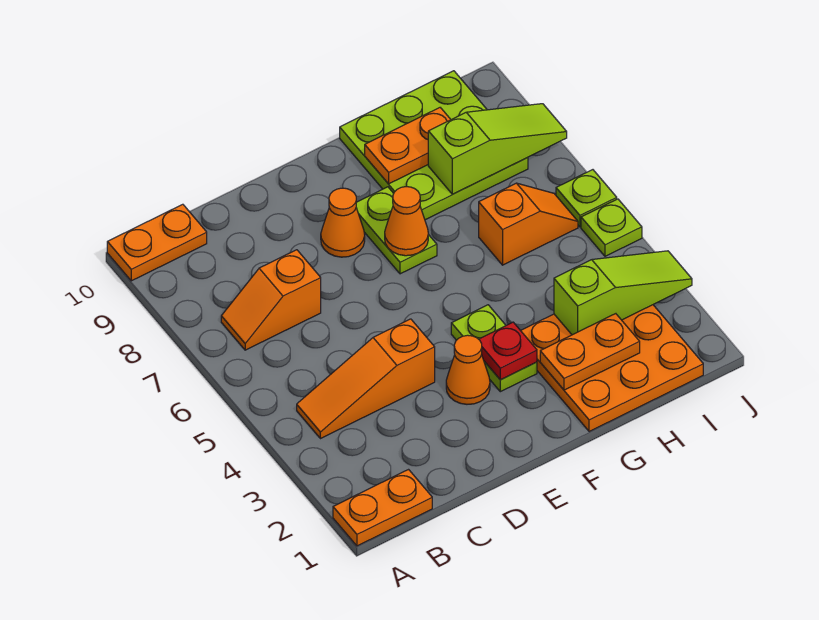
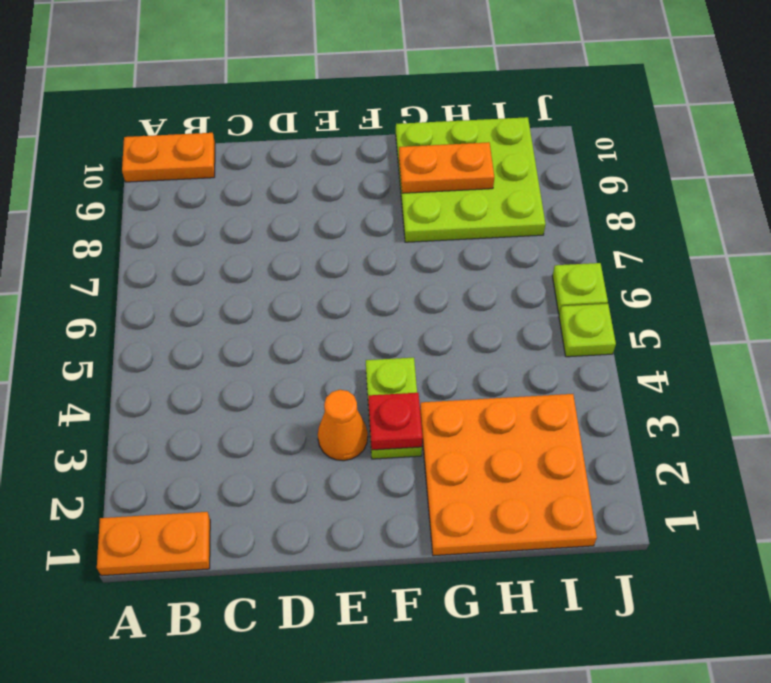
none -> orange slope B4:D4 level 1 top D
none -> orange slope B7:C7 level 1 top C
none -> orange cone E8 level 1

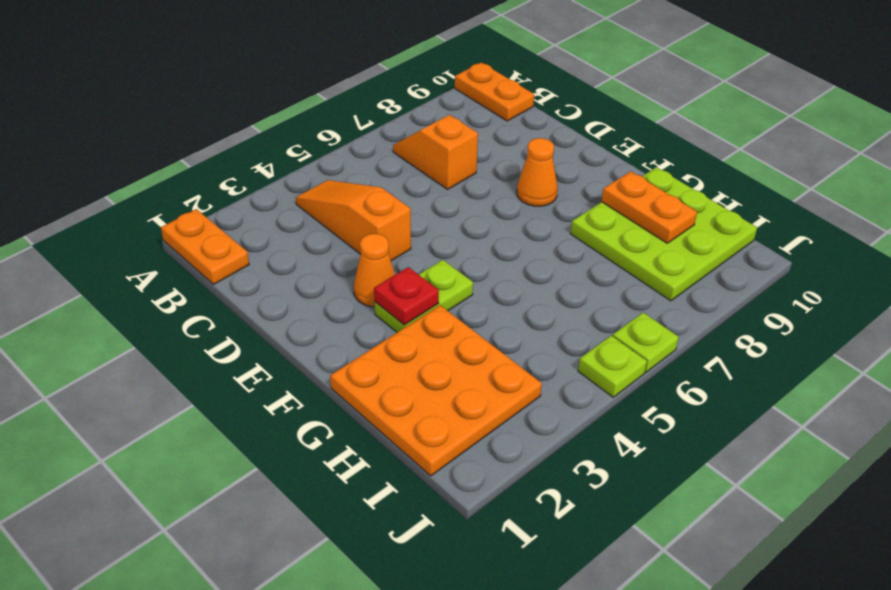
none -> lime plate F7:F8 level 1
none -> orange slope H6:I6 level 1 top H
none -> orange cone F7 level 2

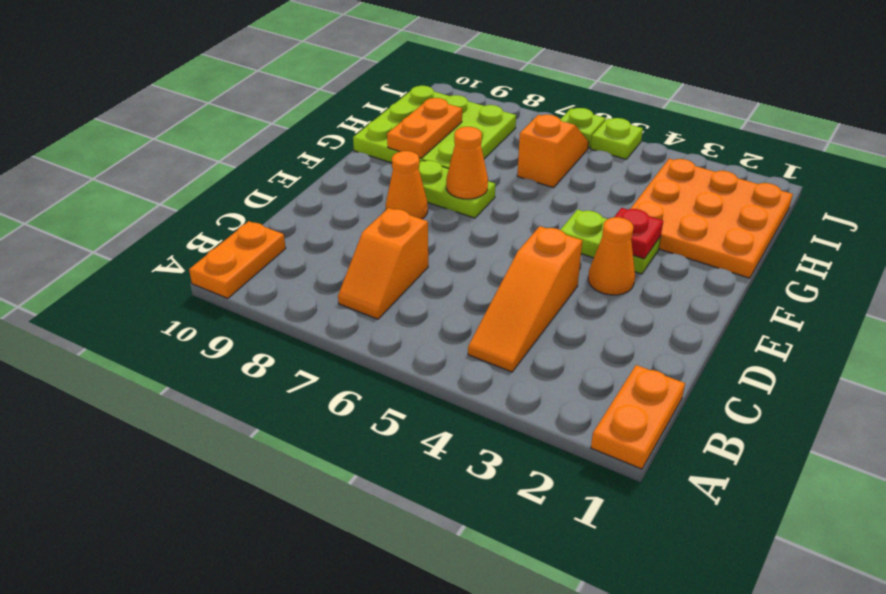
none -> orange plate G2:H2 level 2
none -> lime slope H3:J3 level 2 top H
none -> lime slope H8:J8 level 2 top H

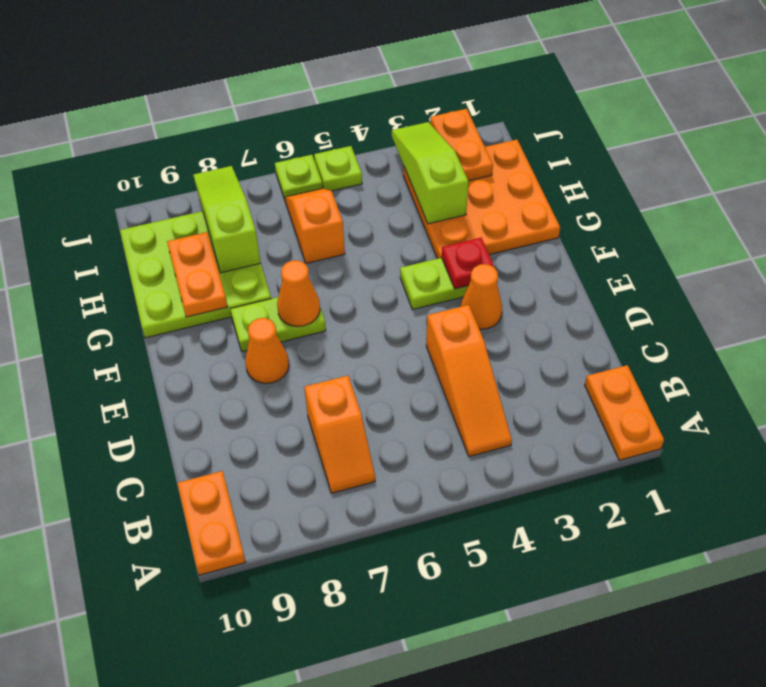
orange plate I2:J2 level 2 -> orange plate G2:H2 level 2

